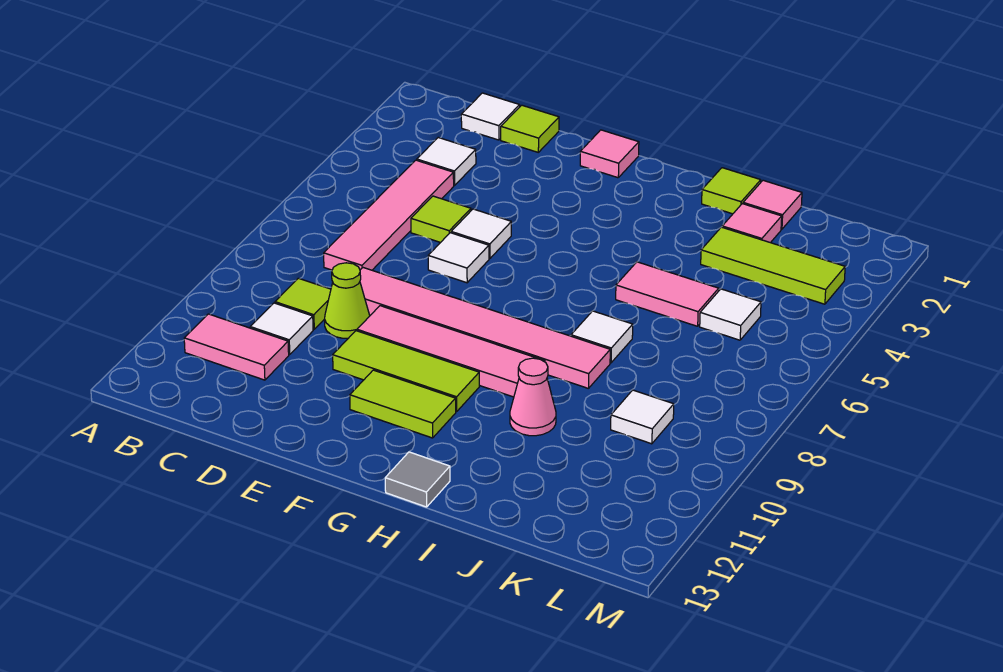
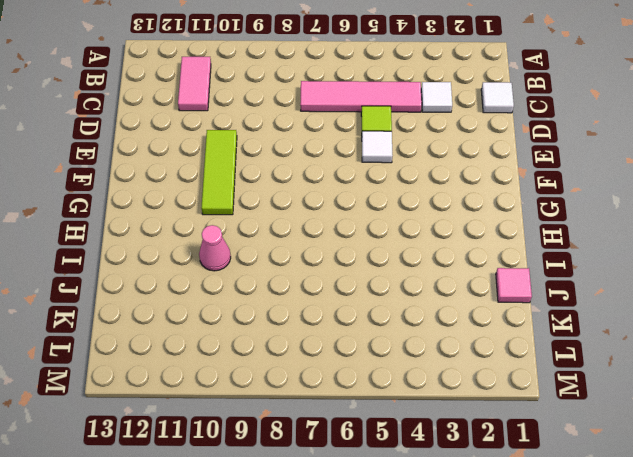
none -> lime tile C9 level 1
none -> white tile C10 level 1
none -> lime tile D1 level 1

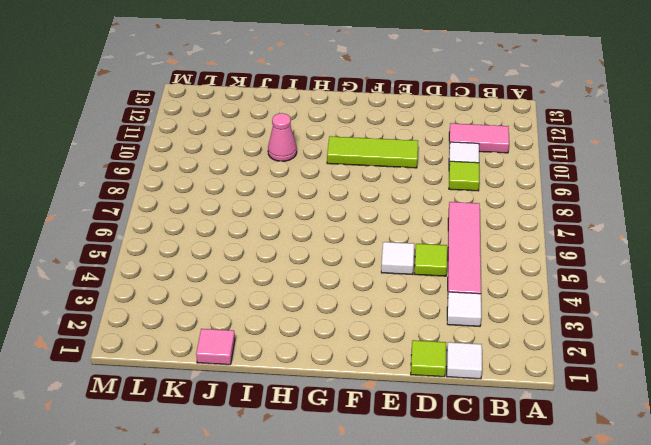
none -> pink tile D8:I8 level 1
none -> lime cone D9 level 1
none -> white tile E6 level 1

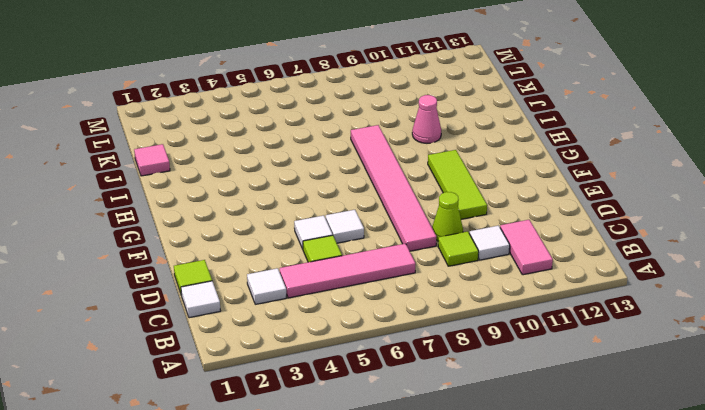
none -> pink tile E9:H9 level 1
none -> pink tile F1 level 1
none -> lime tile F11:G11 level 1

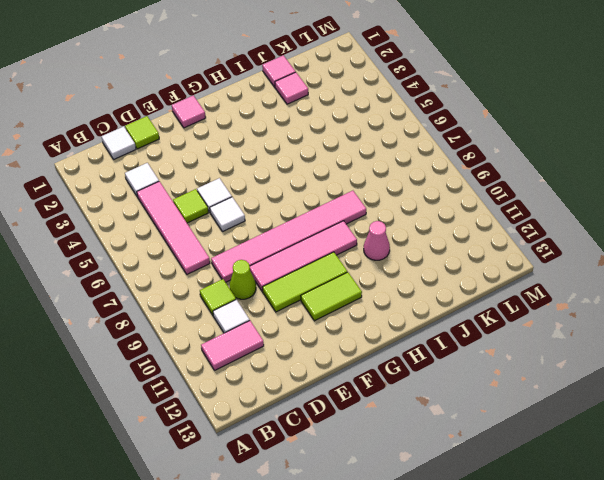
none -> grey tile H13 level 1
none -> lime tile I1 level 1
none -> pink tile I5:J5 level 1

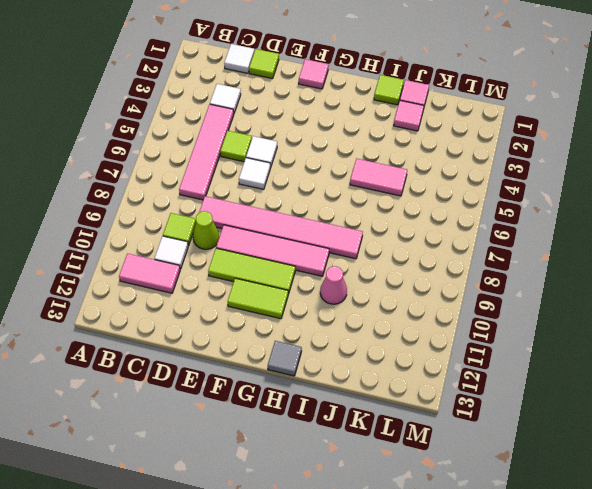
none -> white tile I7 level 1
none -> lime tile J3:L3 level 1
none -> white tile K5 level 1

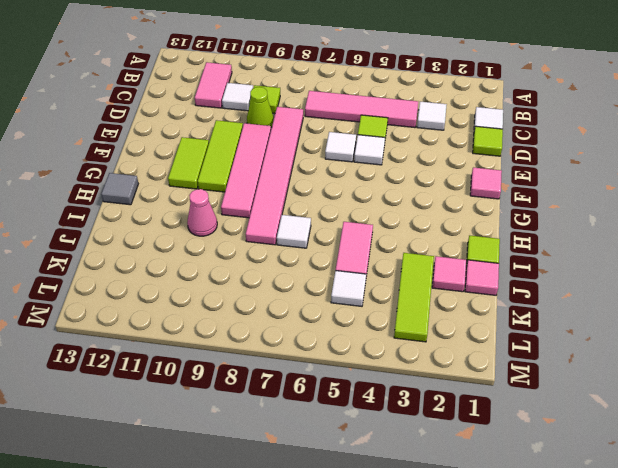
none -> white tile K9 level 1

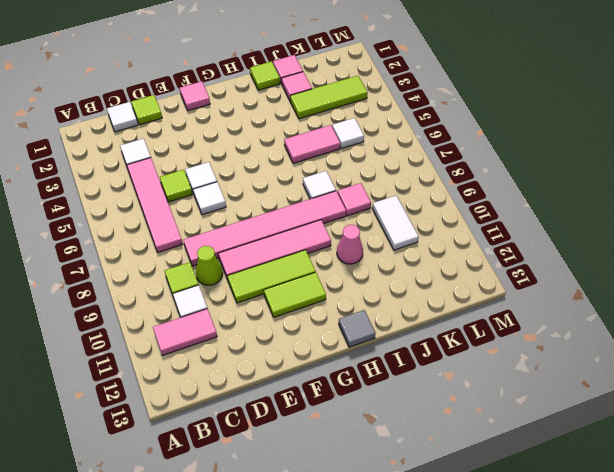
pink tile J8 level 1 -> none
white tile K9:K10 level 1 -> white tile K9 level 1

